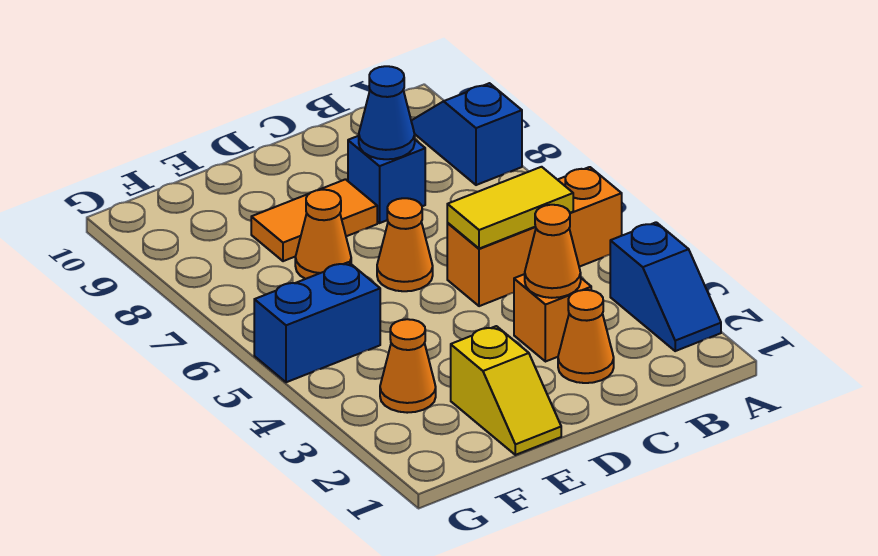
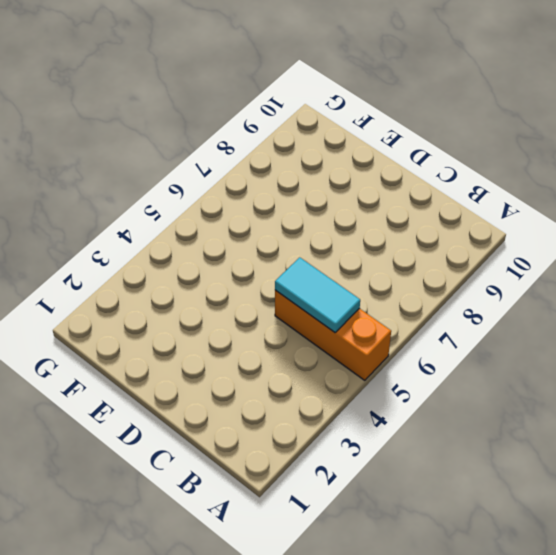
cyan tile B5:C5 level 2 -> yellow tile B5:C5 level 2
none -> blue slope A2:A3 level 1 top 3
none -> blue slope A8:A9 level 1 top 8
none -> orange cone C2 level 1

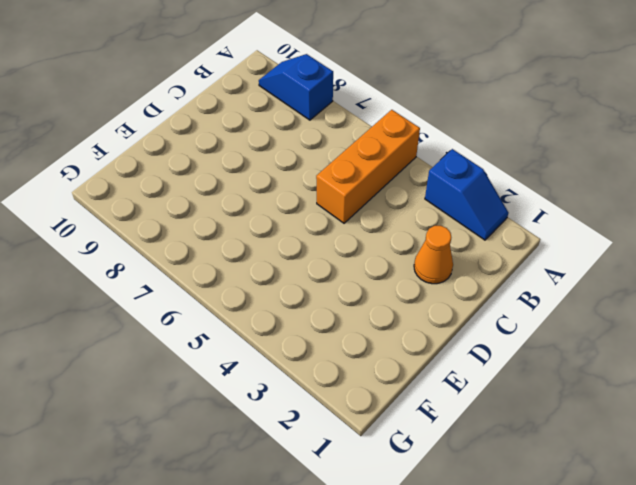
none -> orange brick C3 level 1
none -> blue brick C8 level 1
none -> orange cone D6 level 1

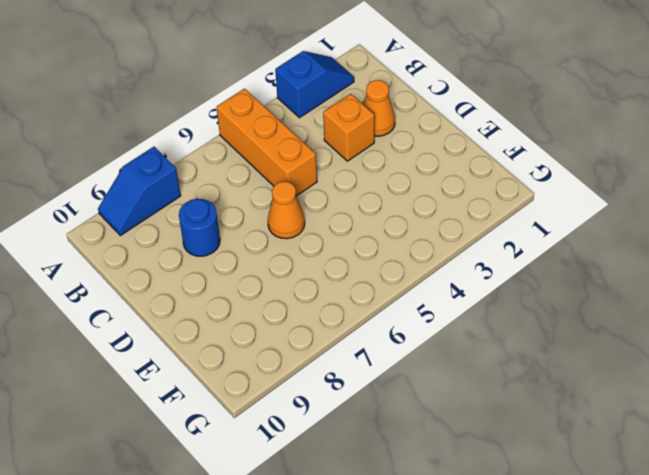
blue round brick C8 level 1 -> blue brick C8 level 1
none -> orange tile D8:E8 level 1
none -> yellow slope E1:E2 level 1 top 2
none -> orange cone E7 level 1

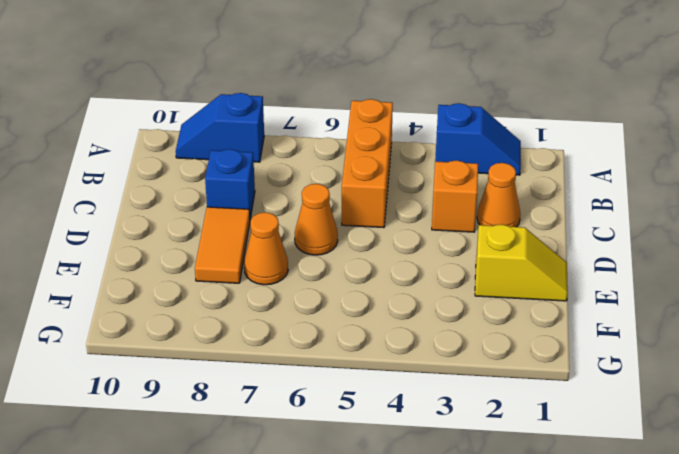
none -> orange cone F3 level 1
none -> blue brick F5:G5 level 1
none -> yellow tile B5:C5 level 2

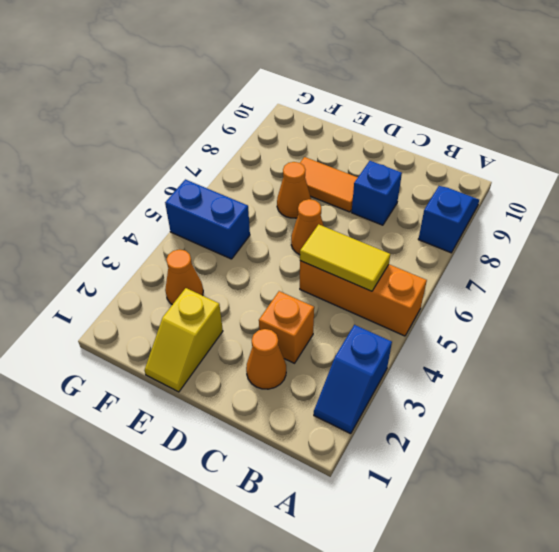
none -> orange cone C3 level 2
none -> blue cone C8 level 2

